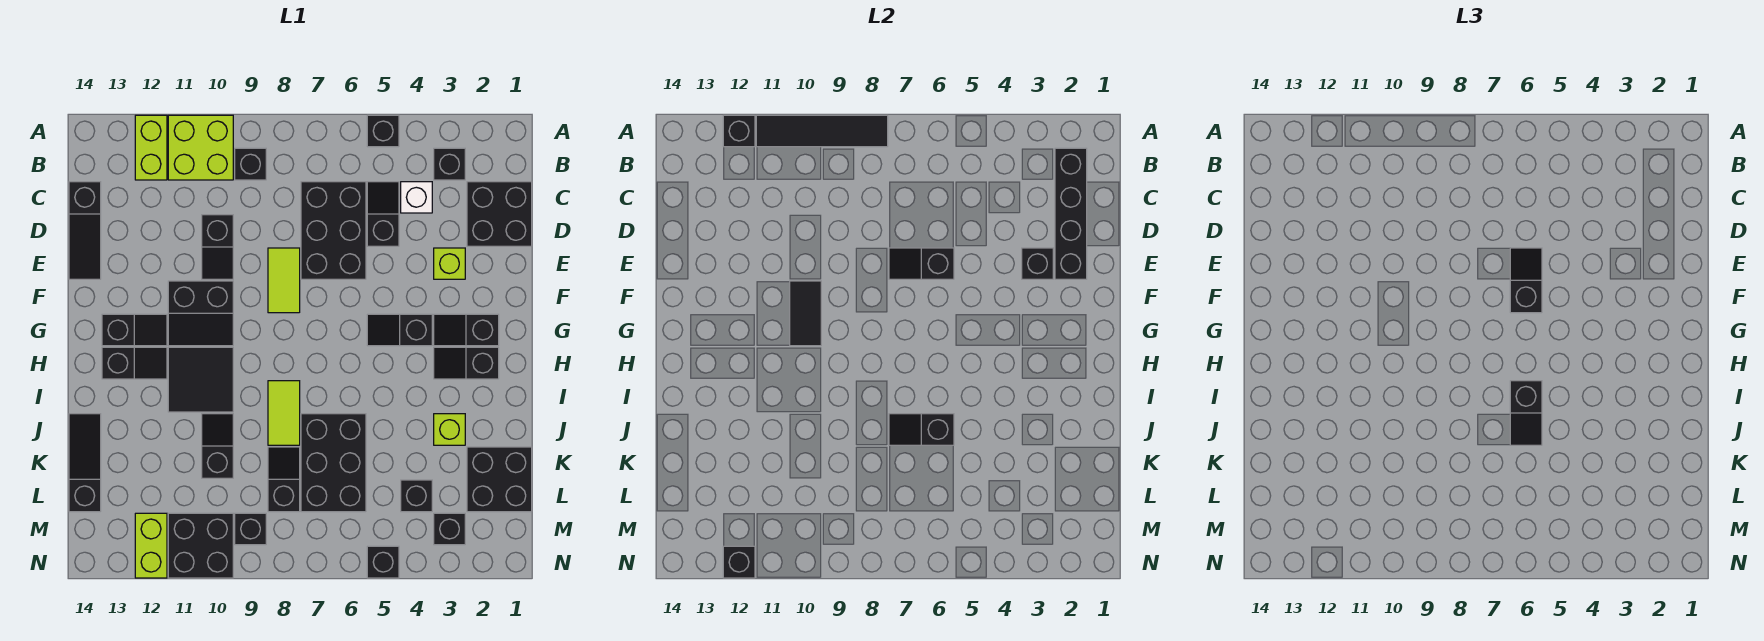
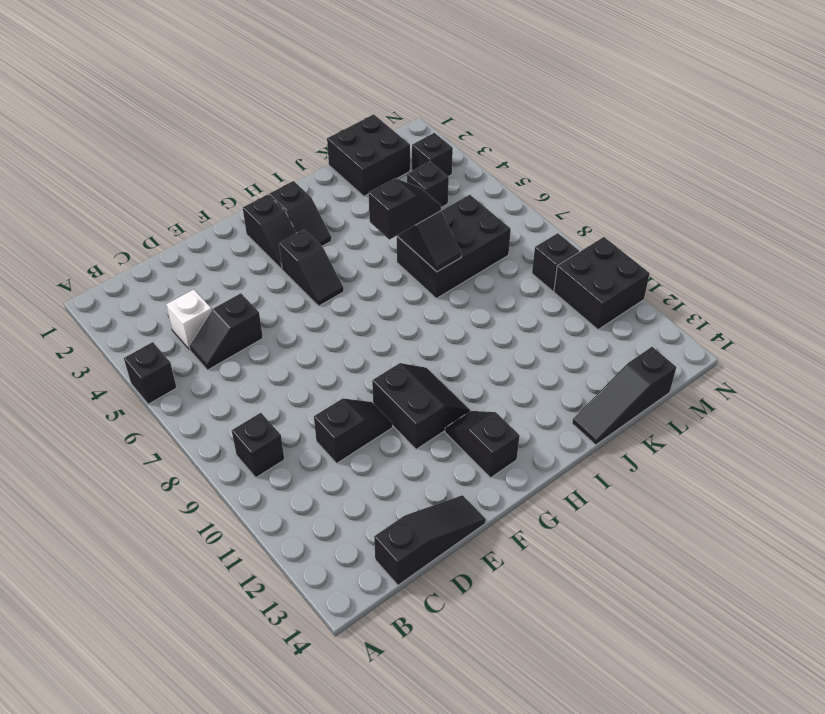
none -> lime brick A10:B11 level 1
none -> lime brick A12:B12 level 1
none -> black brick B3 level 1
none -> black brick C1:D2 level 1

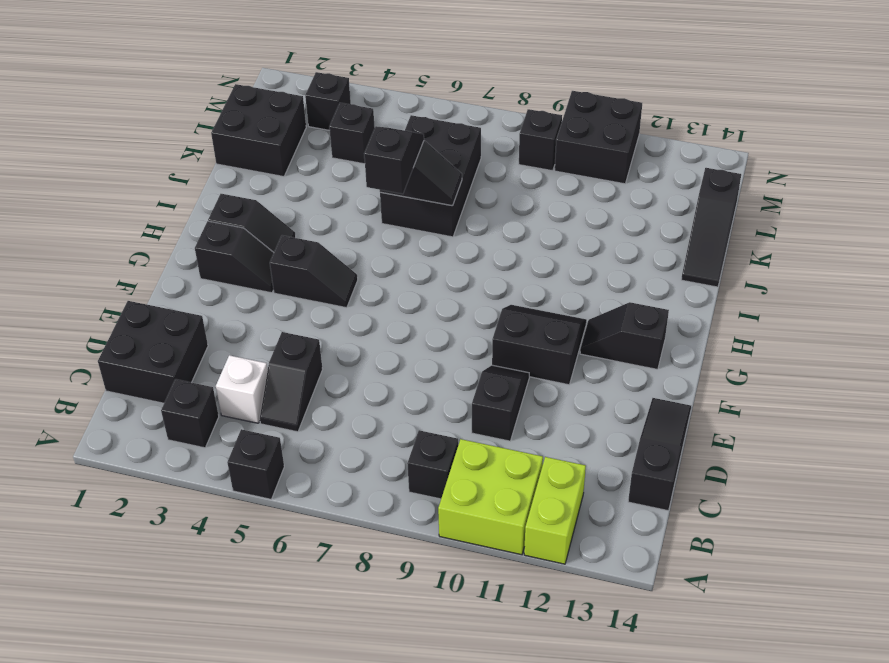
none -> black brick C6:E7 level 1
none -> lime brick E3 level 1
none -> lime tile E8:F8 level 1
none -> black tile H10:I11 level 1

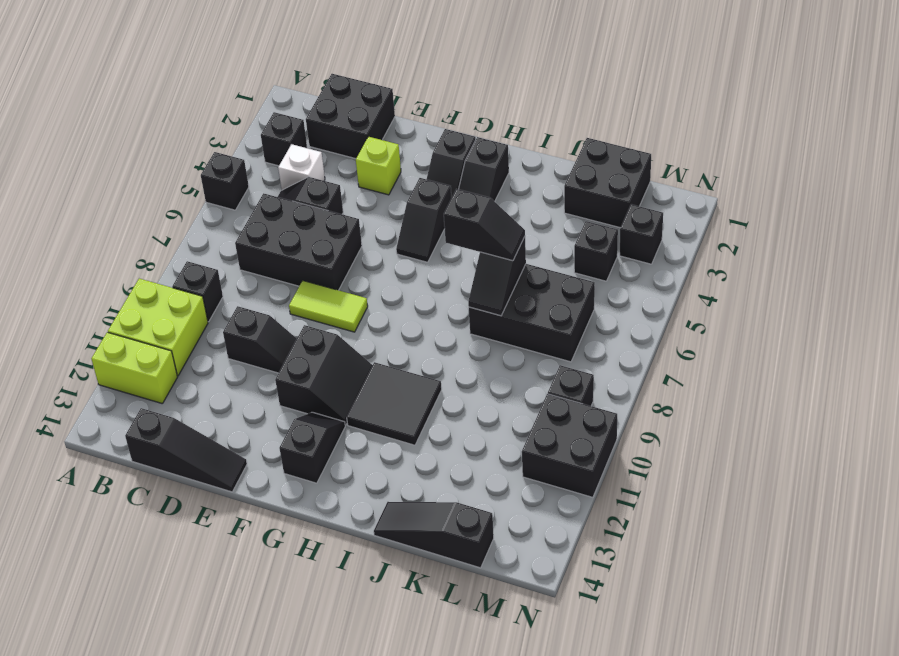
none -> black slope H12:H13 level 1 top 13
none -> lime tile I8:J8 level 1
none -> lime brick J3 level 1
none -> black slope J10:K10 level 1 top K

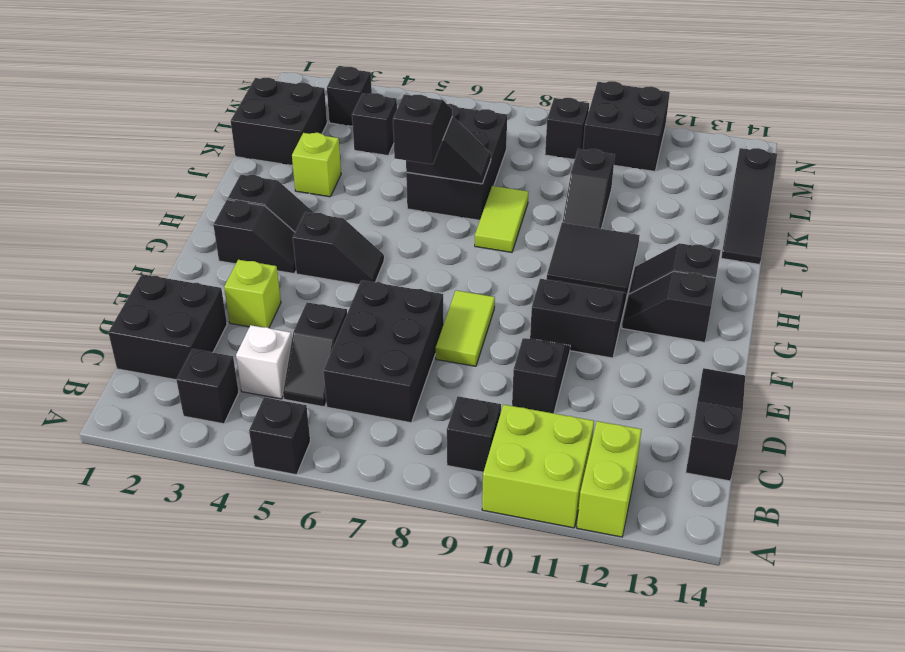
none -> black slope K8:L8 level 1 top L
none -> lime brick M12:N12 level 1
none -> black brick N5 level 1
none -> black tile A8:A11 level 2

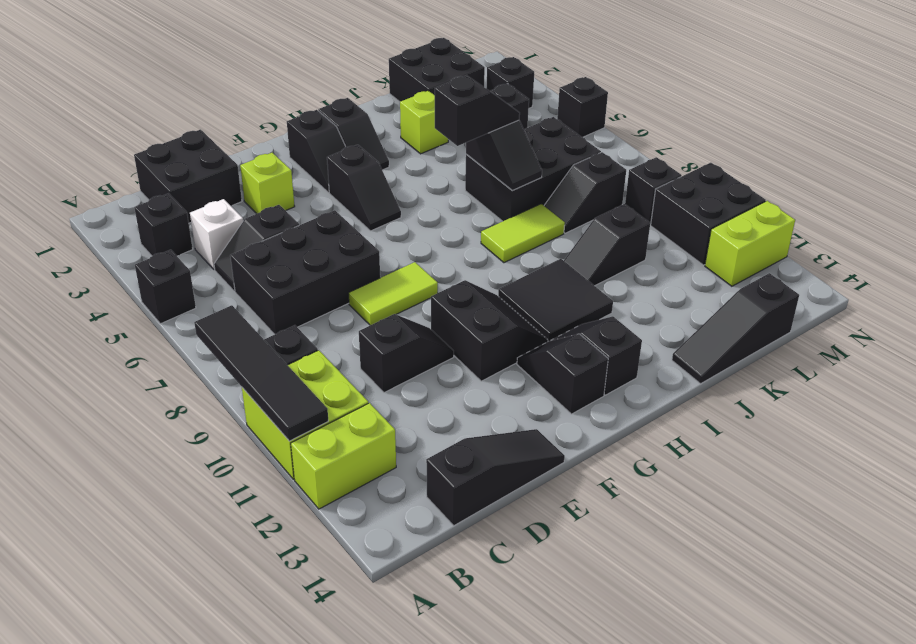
none -> black brick A12 level 2
none -> black brick B2:E2 level 2
none -> black brick E3 level 2
none -> black slope E6:E7 level 2 top 6

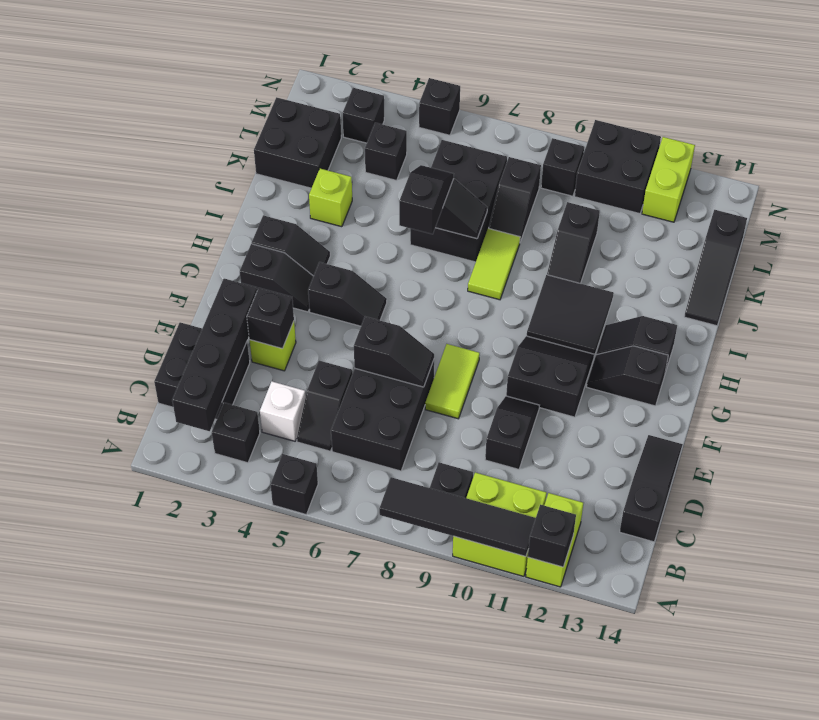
none -> black tile F10:G10 level 2
none -> black brick N12 level 2
none -> black slope E6:F6 level 3 top F

